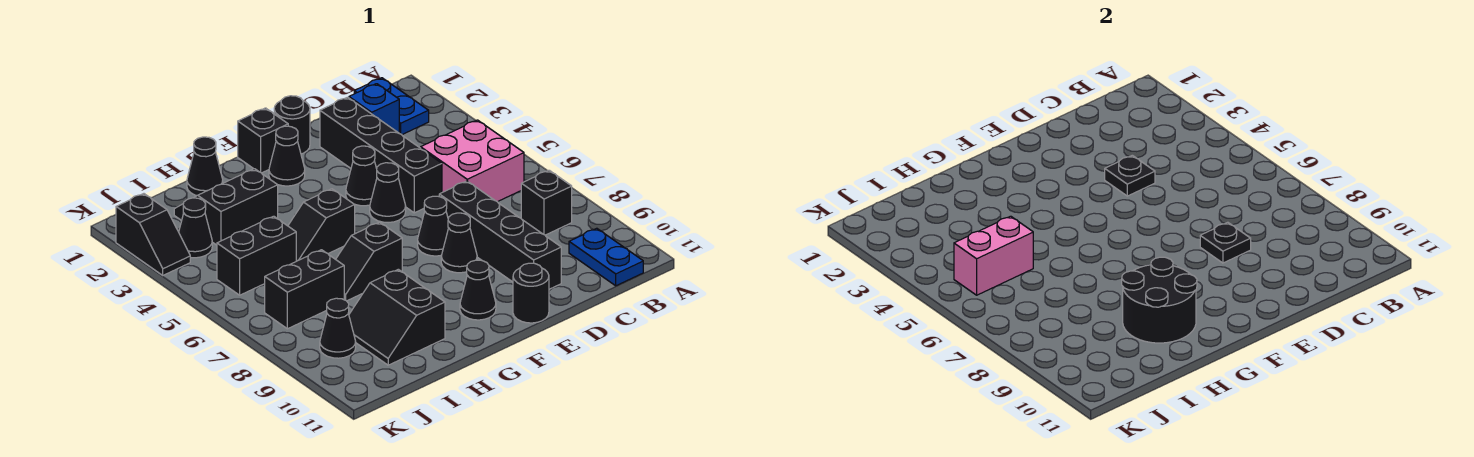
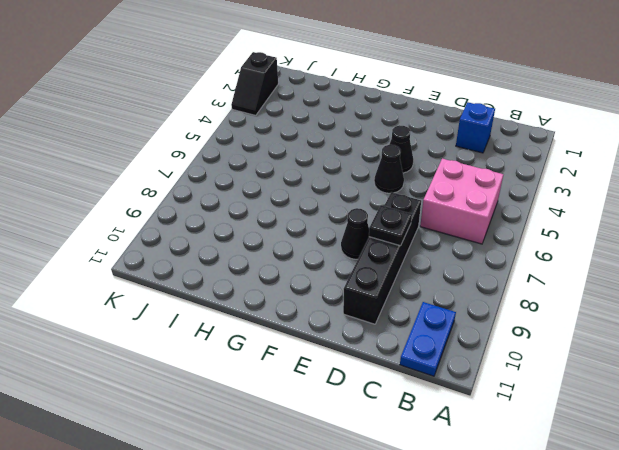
none -> blue plate B1:B2 level 1
none -> black brick B8 level 1
none -> black brick D2:D5 level 1
none -> black round brick E1 level 1

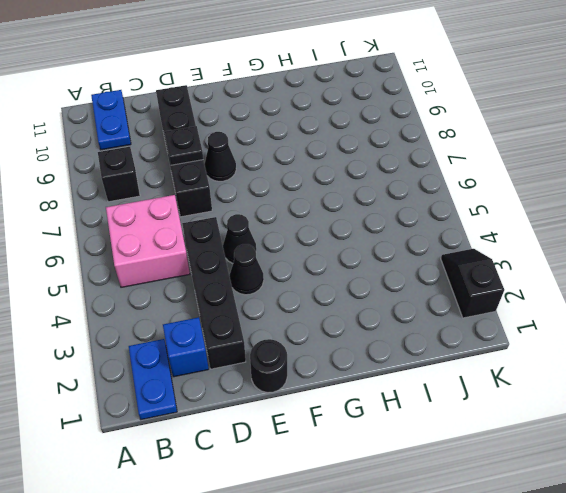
none -> black cone E7 level 1
none -> black round brick E11 level 1
none -> black brick F1 level 1
none -> black cone F2 level 1

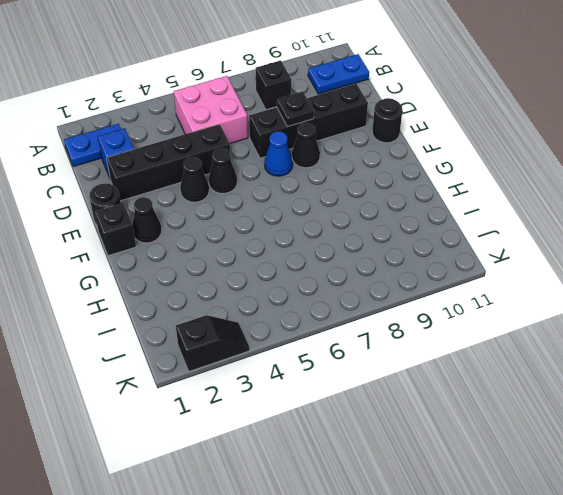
blue cone E7 level 1 -> black cone E7 level 1
none -> black cone F10 level 1
none -> black slope G5:H5 level 1 top G
none -> black slope G7:H7 level 1 top G
none -> black cone H1 level 1

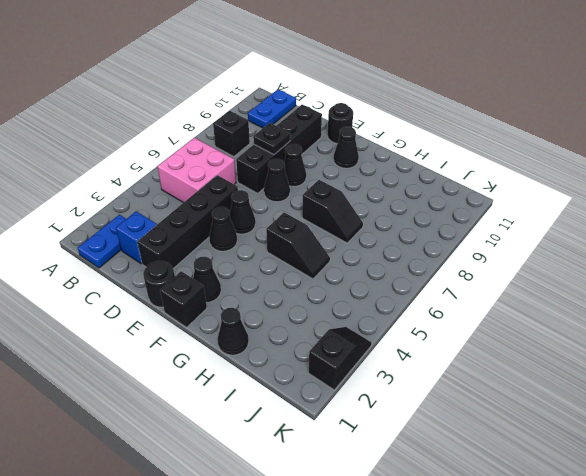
none -> black slope H2:I3 level 1 top 3
none -> black slope H9:I10 level 1 top H
none -> black brick I5:J5 level 1
none -> black brick I7:J7 level 1

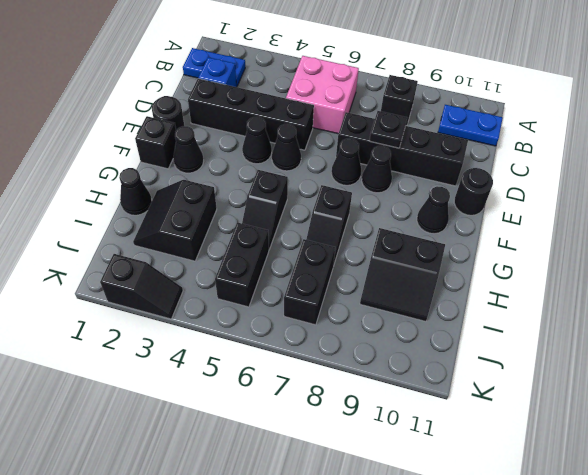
none -> black cone J3 level 1
none -> black cone J9 level 1
none -> black plate D4 level 2
none -> black round brick G9:H10 level 2

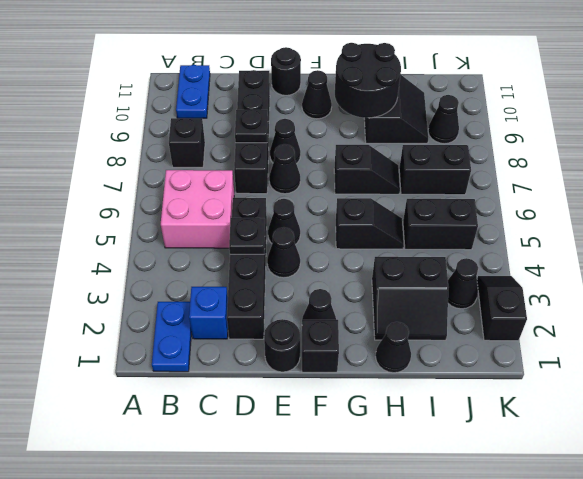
none -> pink brick I5:J5 level 2

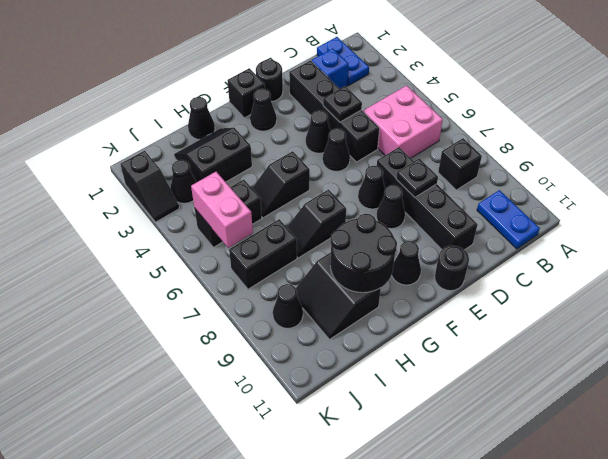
pink brick J5:J6 level 2 -> pink brick I5:J5 level 2

